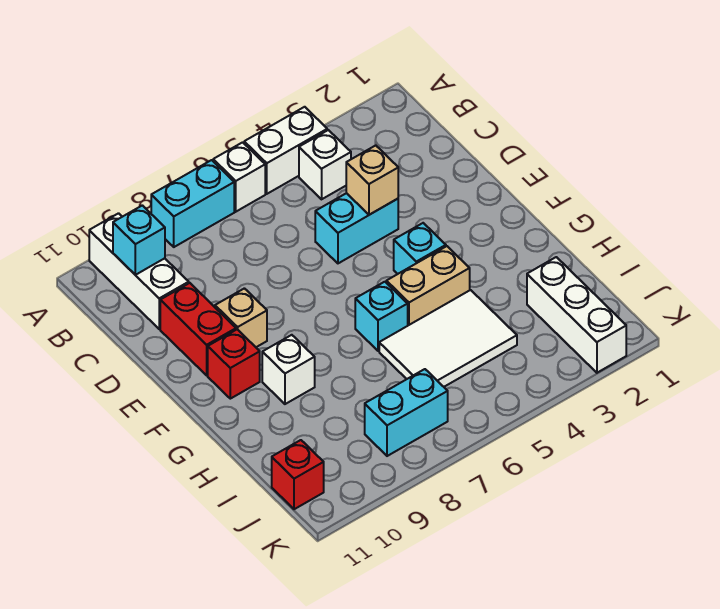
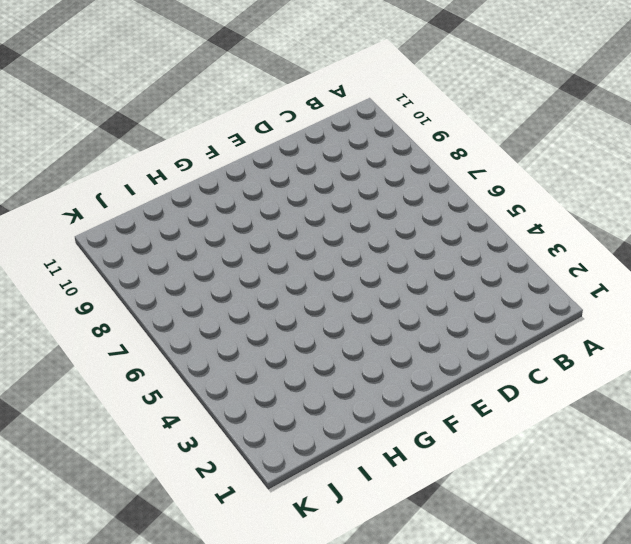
none -> white brick A4:A5 level 1
none -> white brick A6 level 1
none -> cyan brick A7:A8 level 1

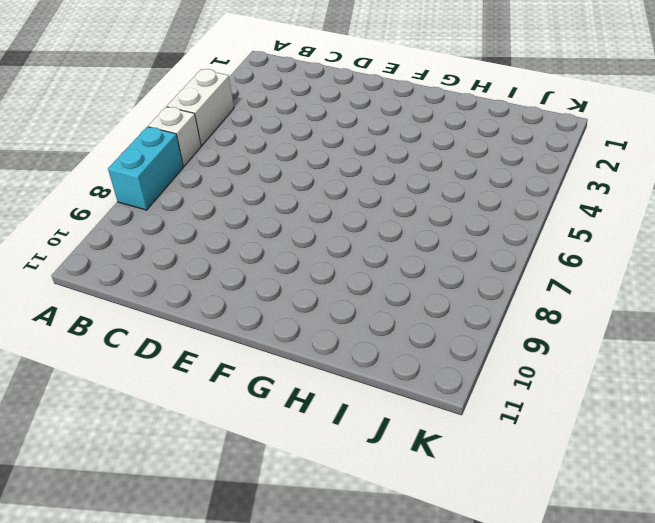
none -> white brick A10:C10 level 1
none -> white brick B4 level 1
none -> cyan brick D4:D5 level 1

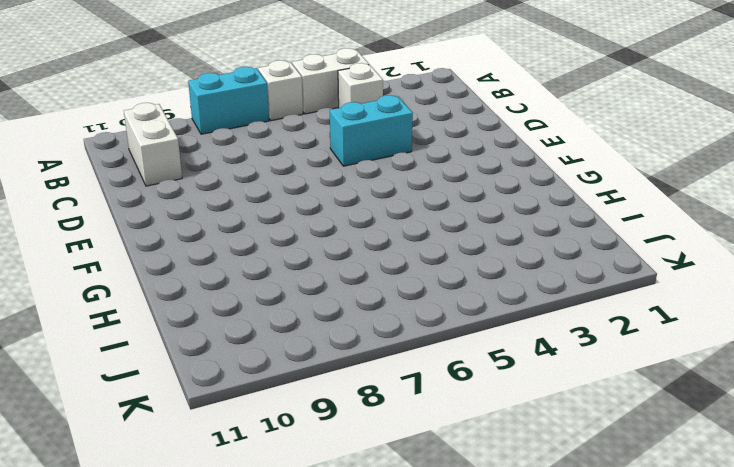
white brick B10:C10 level 1 -> white brick A10:C10 level 1
none -> red brick D10:E10 level 1
none -> tan brick E9 level 1
none -> cyan brick F4 level 1

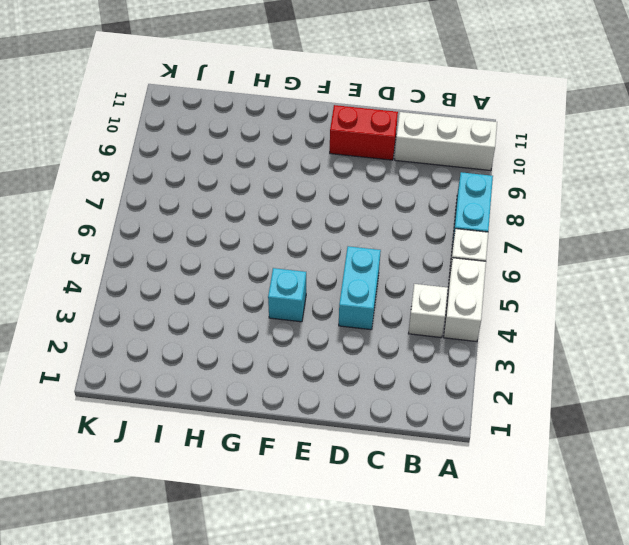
none -> tan brick E9 level 1
none -> red brick F10 level 1
none -> tan brick G4:G5 level 1

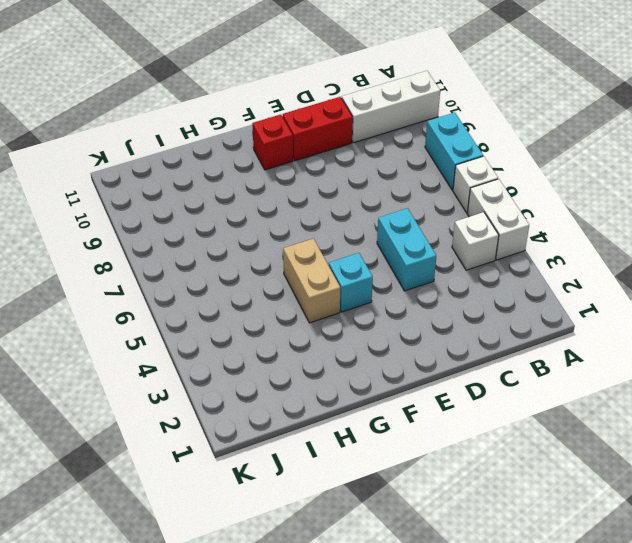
none -> tan brick E9 level 1
none -> cyan brick G6 level 1
none -> white brick G9 level 1

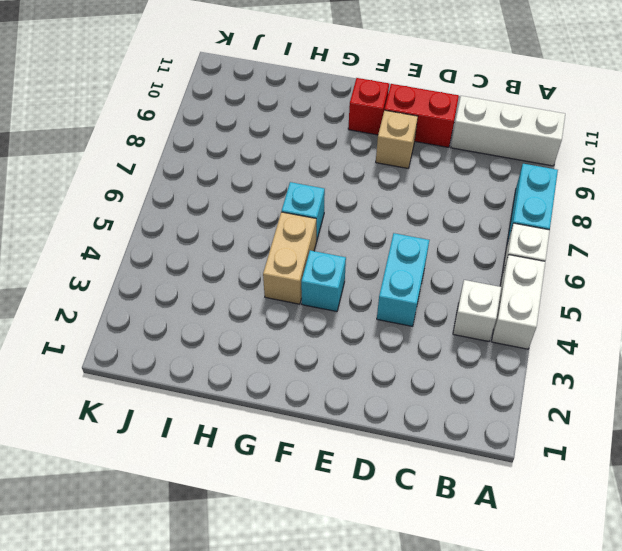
none -> white brick G9 level 1
none -> white tile H4:I6 level 1
none -> white brick I2:K2 level 1

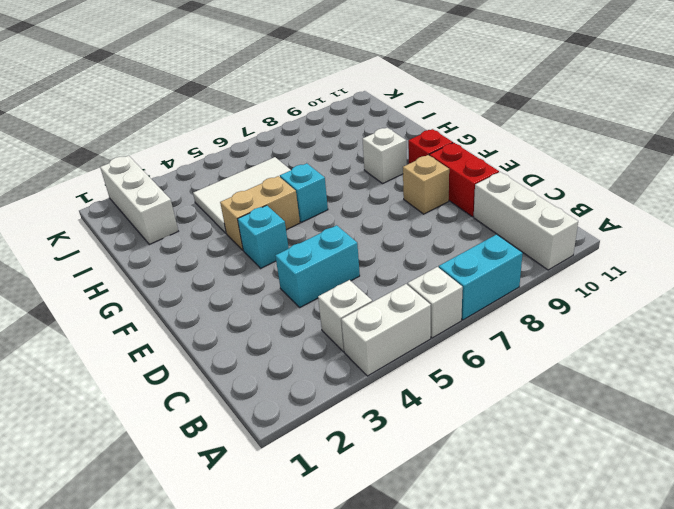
none -> cyan brick J7:J8 level 1
none -> red brick J11 level 1
none -> cyan brick B10 level 2

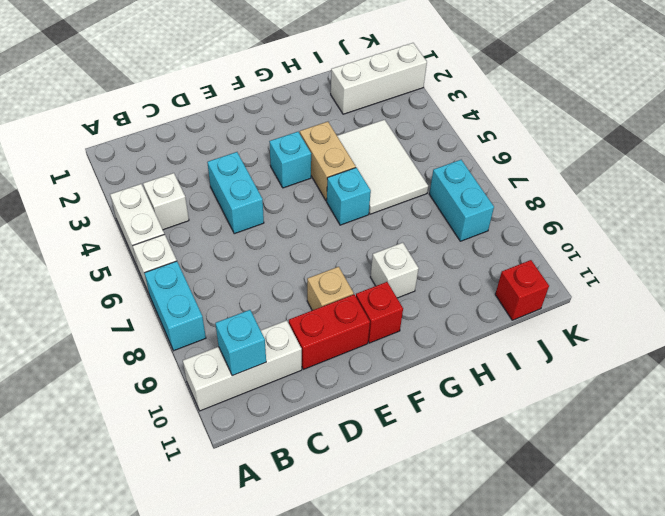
none -> tan brick D4 level 2

